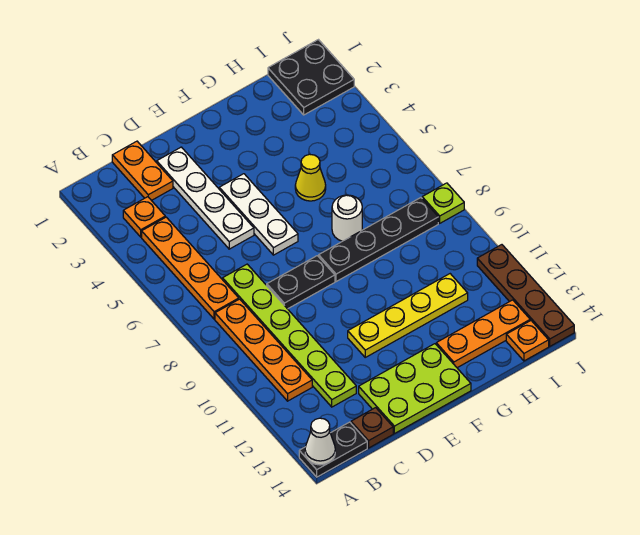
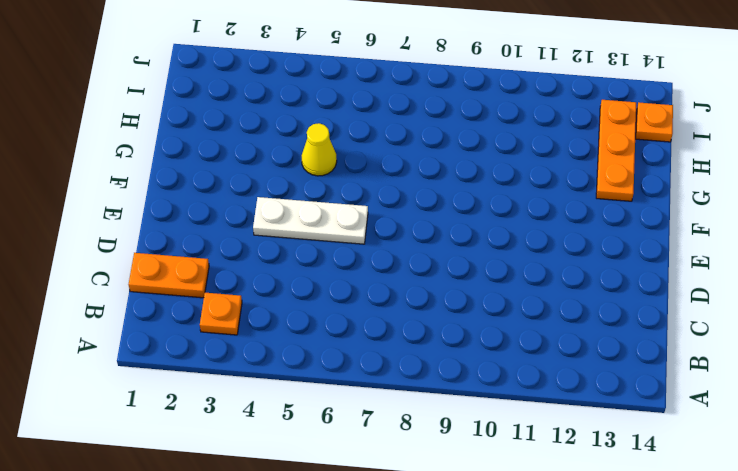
none -> black plate A14:B14 level 1
none -> orange plate B4:B7 level 1
none -> orange plate B8:B11 level 1

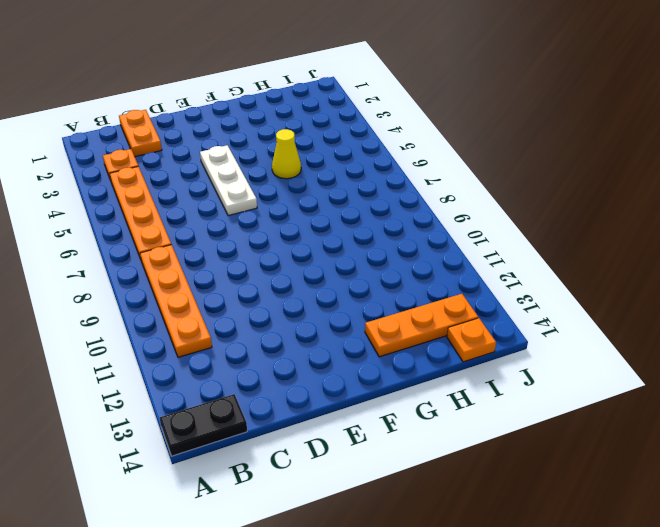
none -> lime plate C7:C12 level 1
none -> brown plate C14 level 1
none -> white plate D2:D5 level 1

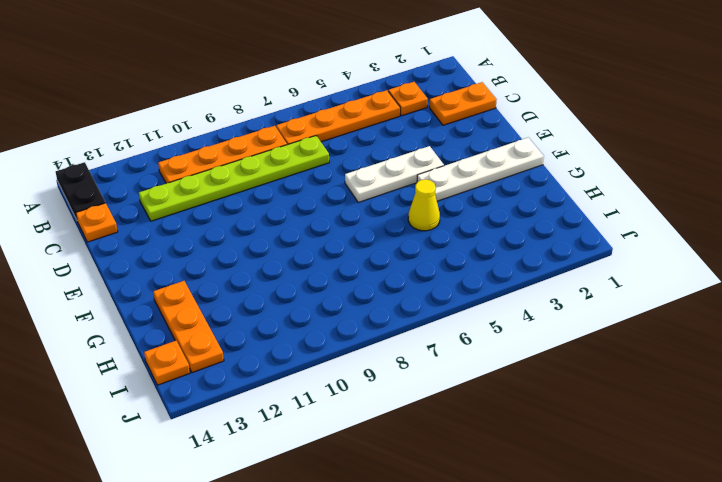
orange plate C14 level 1 -> brown plate C14 level 1
white plate F1:F4 level 1 -> white plate D2:D5 level 1
none -> black plate D8:E8 level 1
none -> lime plate D13:F14 level 1
none -> yellow plate E11:H11 level 1

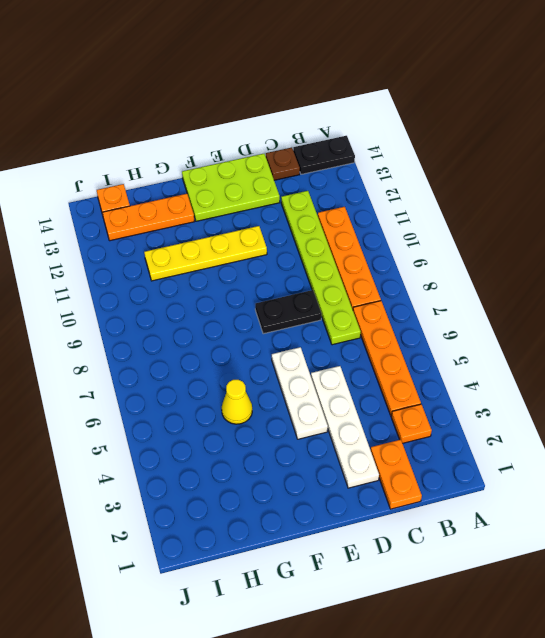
none -> black plate F8:I8 level 1
none -> white round brick G7 level 1
none -> black plate I1:J2 level 1

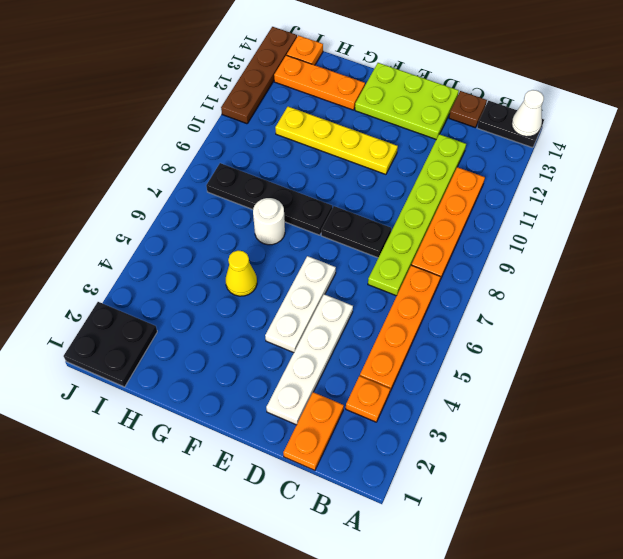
none -> lime plate J8 level 1

